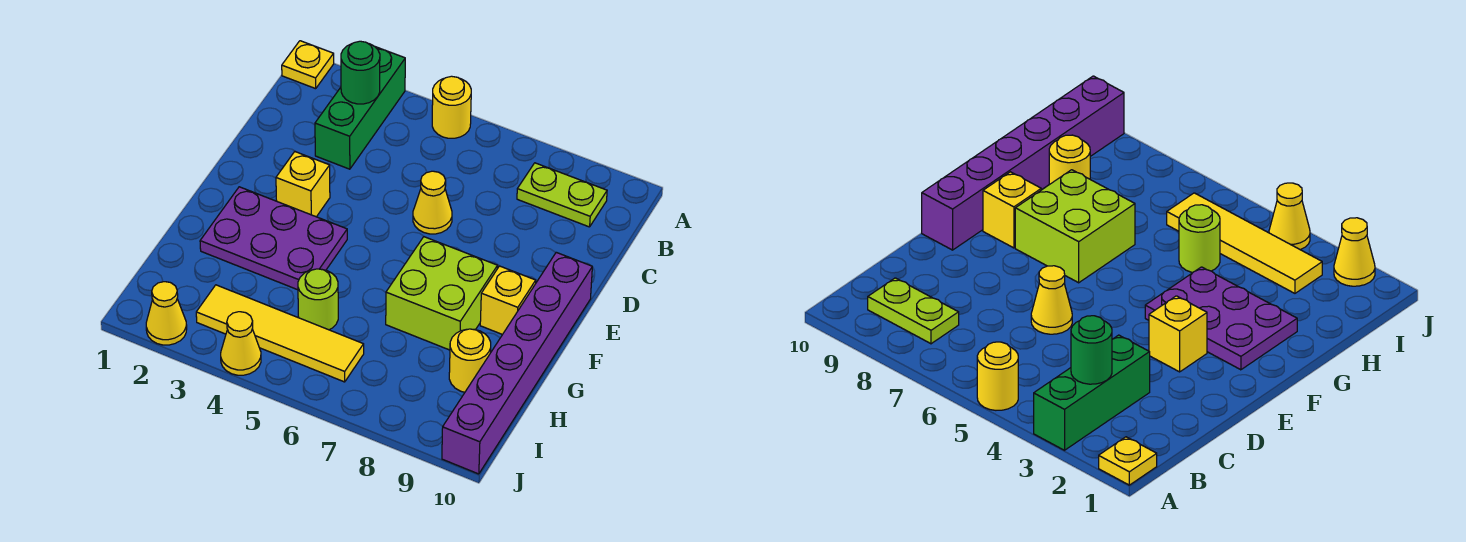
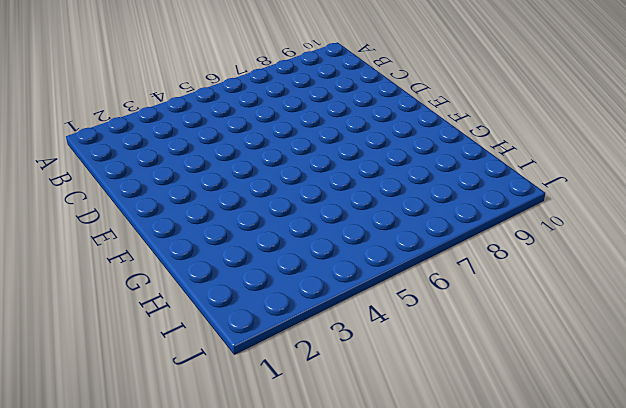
none -> yellow plate A1 level 1
none -> green brick A3:C3 level 1
none -> yellow round brick A5 level 1

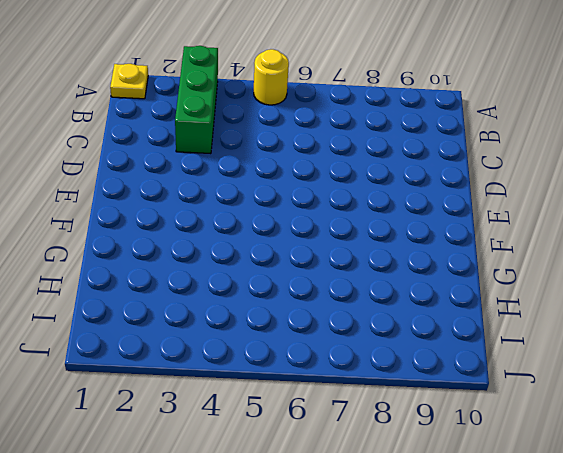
none -> lime plate B8:B9 level 1
none -> yellow cone D6 level 1
none -> yellow brick E3 level 1

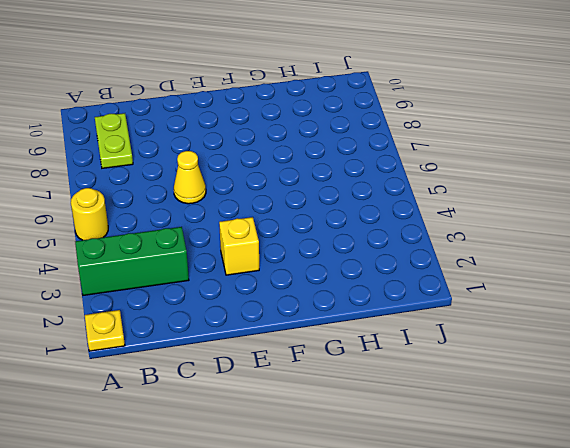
none -> purple brick E10:J10 level 1
none -> purple plate F2:G4 level 1
none -> lime brick F7:G8 level 1

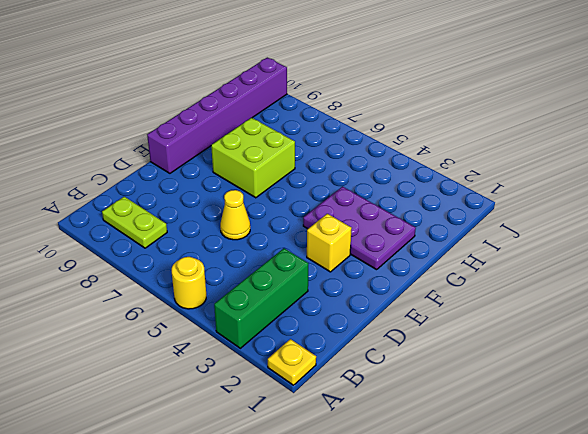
none -> yellow brick F9 level 1
none -> lime round brick H5 level 1
none -> yellow round brick H9 level 1

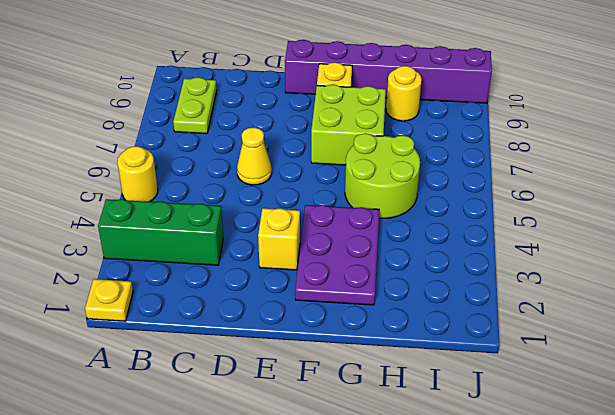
lime round brick G5:H6 level 1 -> lime round brick H5 level 1
none -> yellow tile I3:I6 level 1
none -> yellow cone J2 level 1
none -> yellow cone J4 level 1

